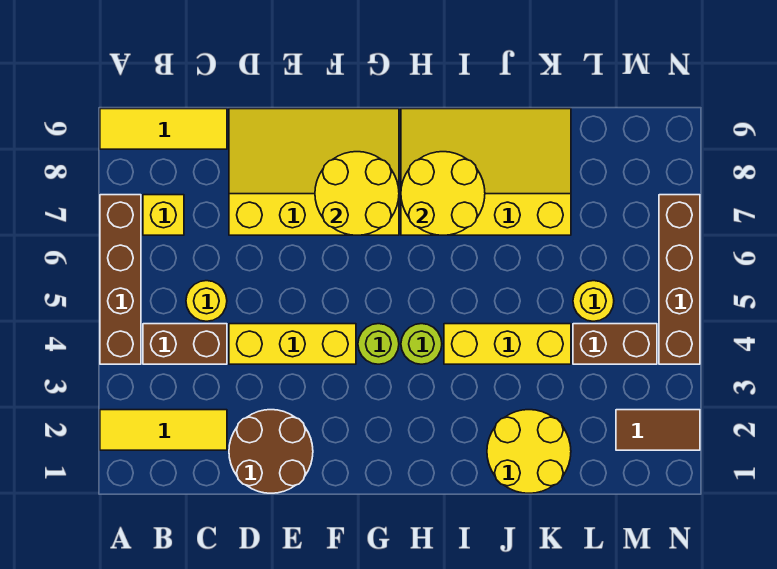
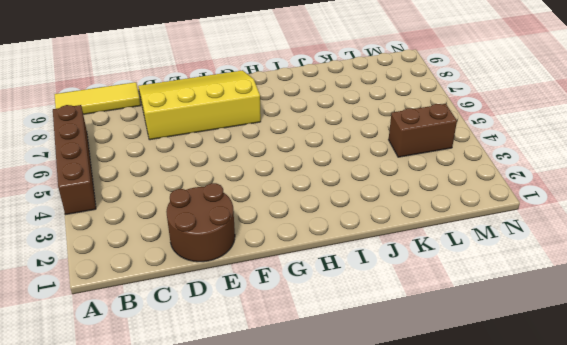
none -> yellow tile A2:C2 level 1
none -> brown brick B4:C4 level 1
none -> yellow brick B7 level 1

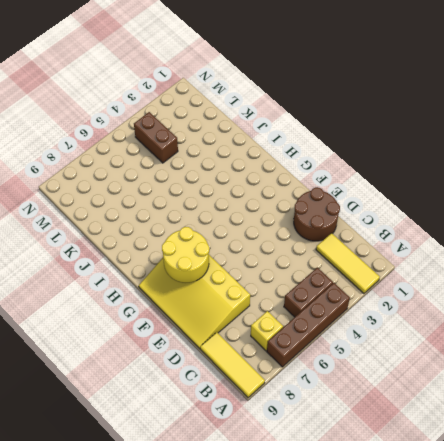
brown brick B4:B5 level 1 -> brown brick B4:C4 level 1
none -> yellow round brick C5 level 1
none -> yellow brick D4:F4 level 1
none -> lime round brick G4 level 1

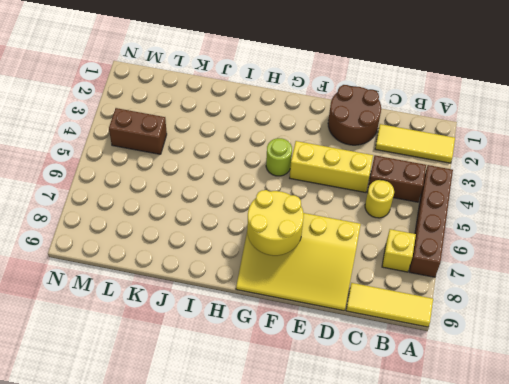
none -> lime round brick H4 level 1
none -> yellow slope H7:K9 level 1 top 7
none -> yellow brick I4:K4 level 1

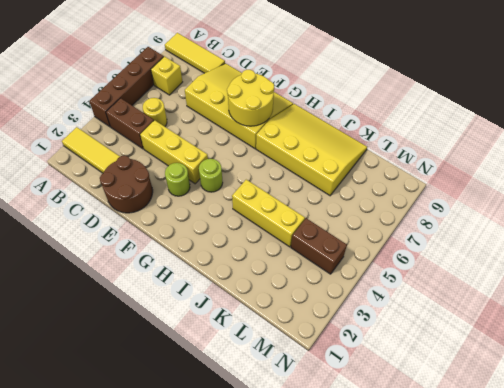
lime round brick F3 level 1 -> lime round brick H4 level 1
none -> yellow round brick J1:K2 level 1
none -> yellow round brick L5 level 1
none -> brown tile M2:N2 level 1

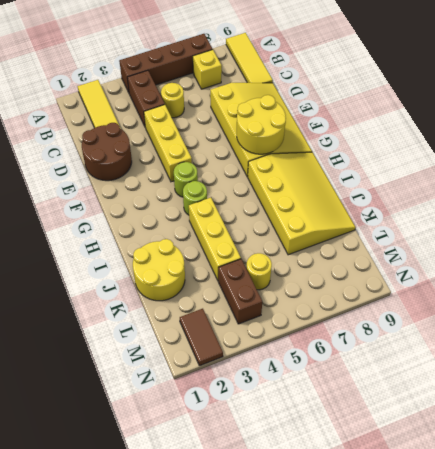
none -> brown brick N4:N7 level 1
none -> yellow round brick H7:I8 level 2

